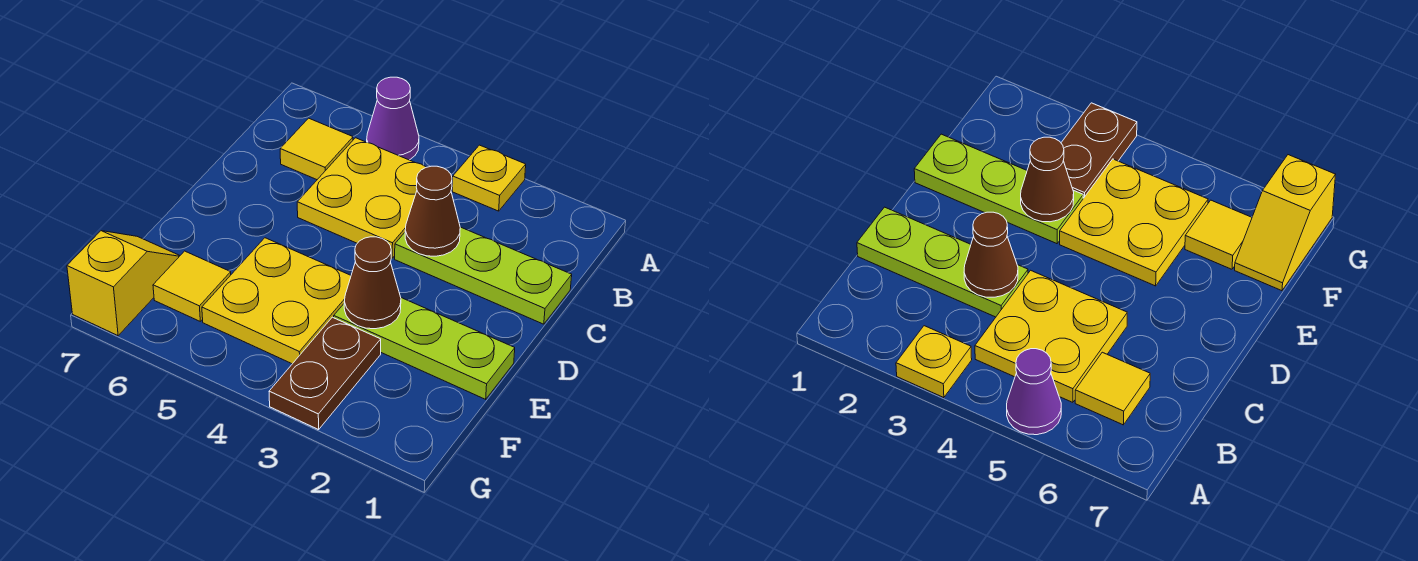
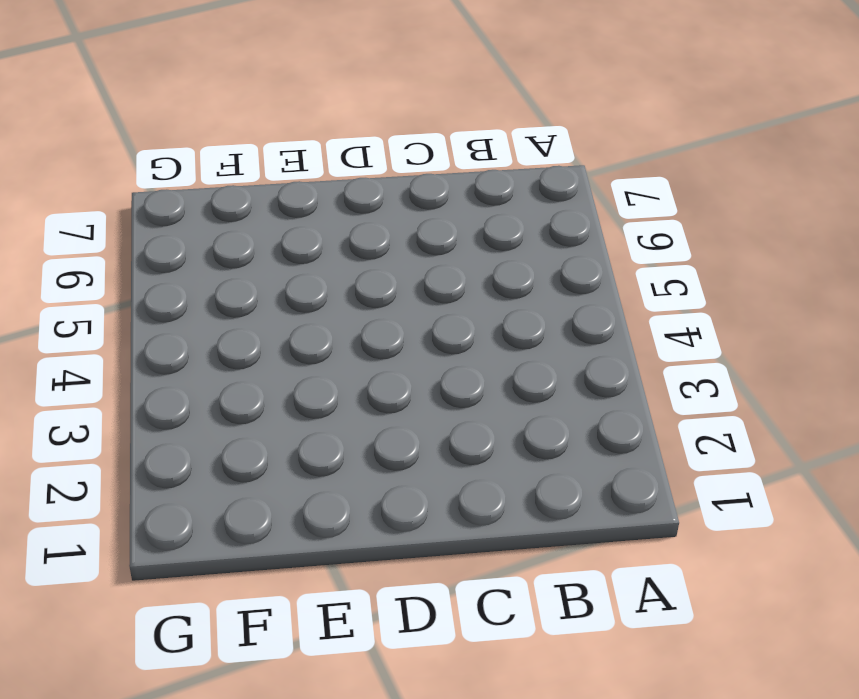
none -> yellow plate A3 level 1
none -> purple cone A5 level 1
none -> yellow plate B4:C5 level 1

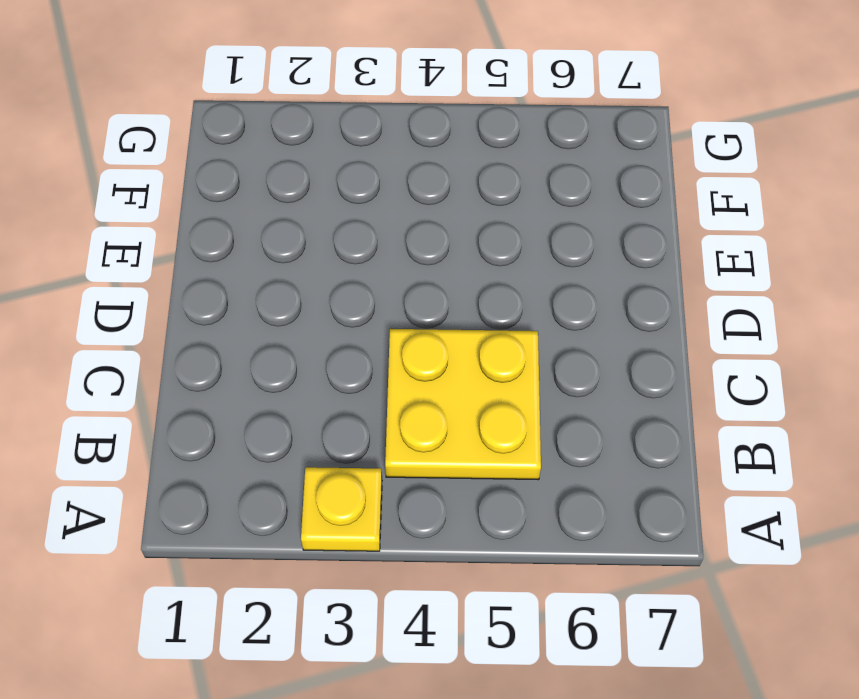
none -> purple cone A5 level 1
none -> yellow tile B6 level 1
none -> lime plate C1:C3 level 1

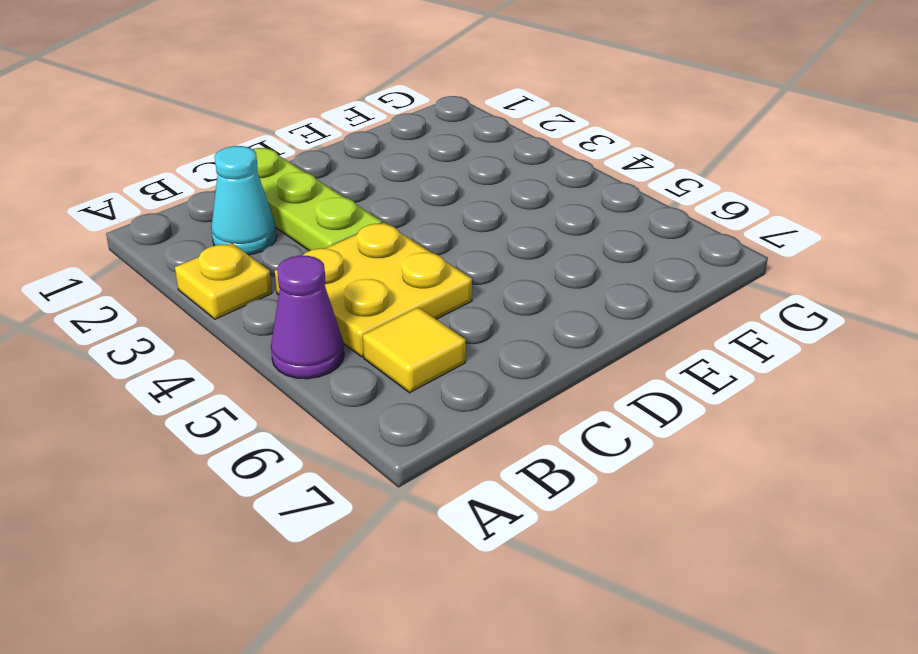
cyan cone B2 level 1 -> none
none -> lime plate E1:E3 level 1
none -> yellow plate E4:F5 level 1
none -> brown plate F3:G3 level 1

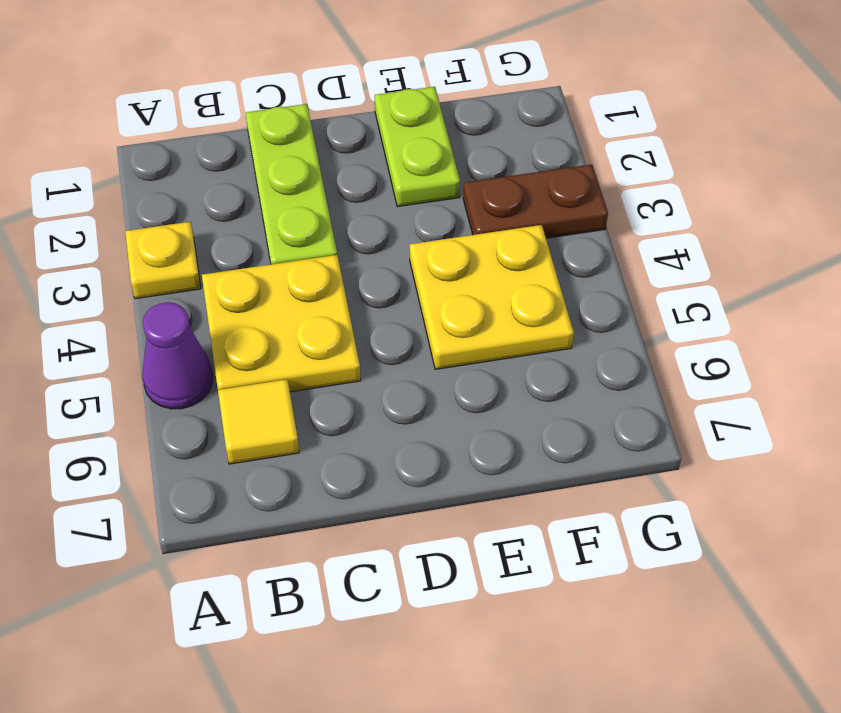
lime plate E1:E2 level 1 -> lime plate E1:E3 level 1
none -> yellow tile F6 level 1
none -> yellow slope F7:G7 level 1 top G
none -> brown cone C3 level 2

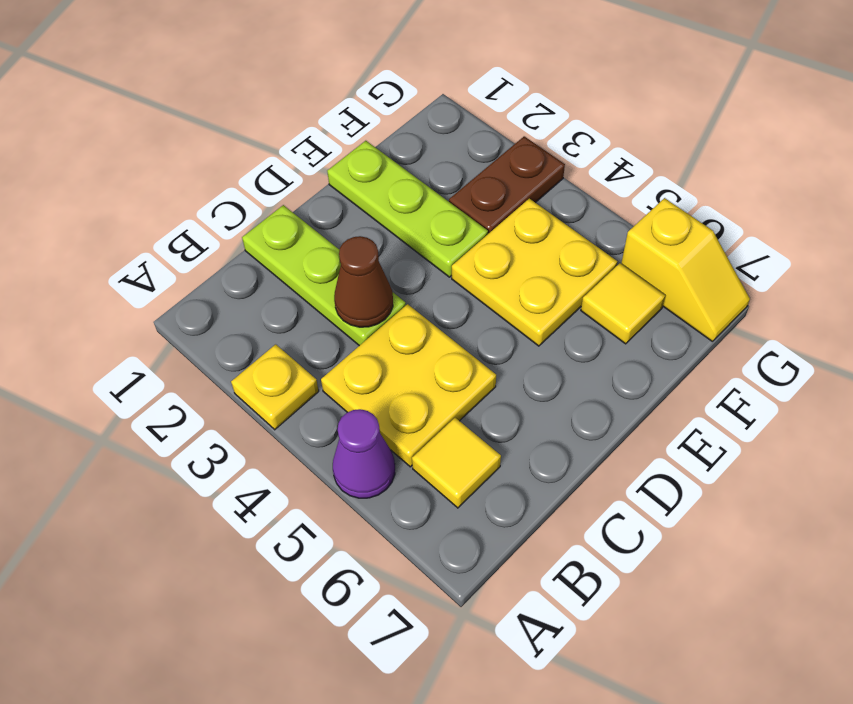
yellow slope G6:G7 level 1 top 6 -> yellow slope F7:G7 level 1 top G
none -> brown cone E3 level 2

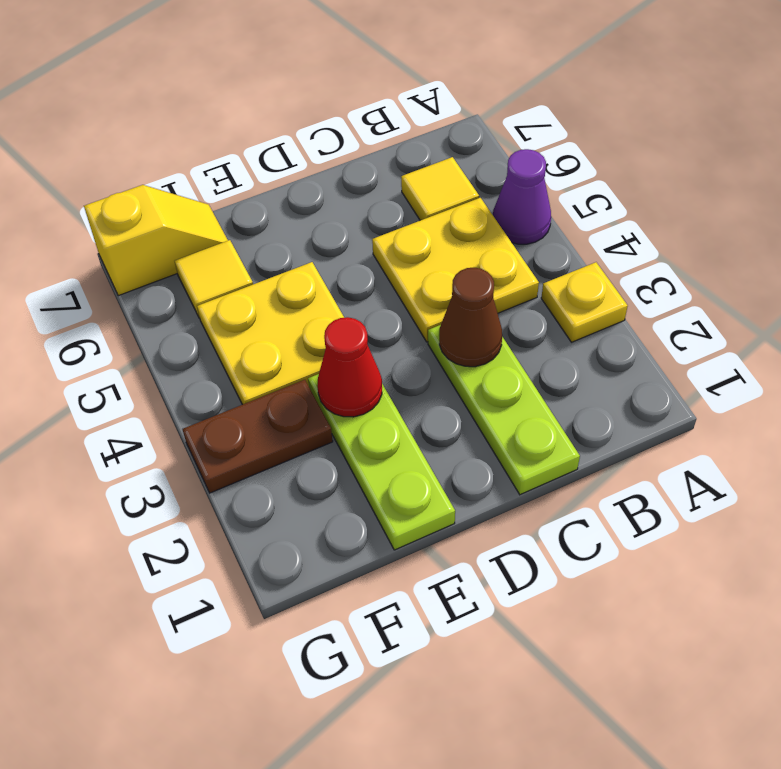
red cone E3 level 2 -> brown cone E3 level 2

